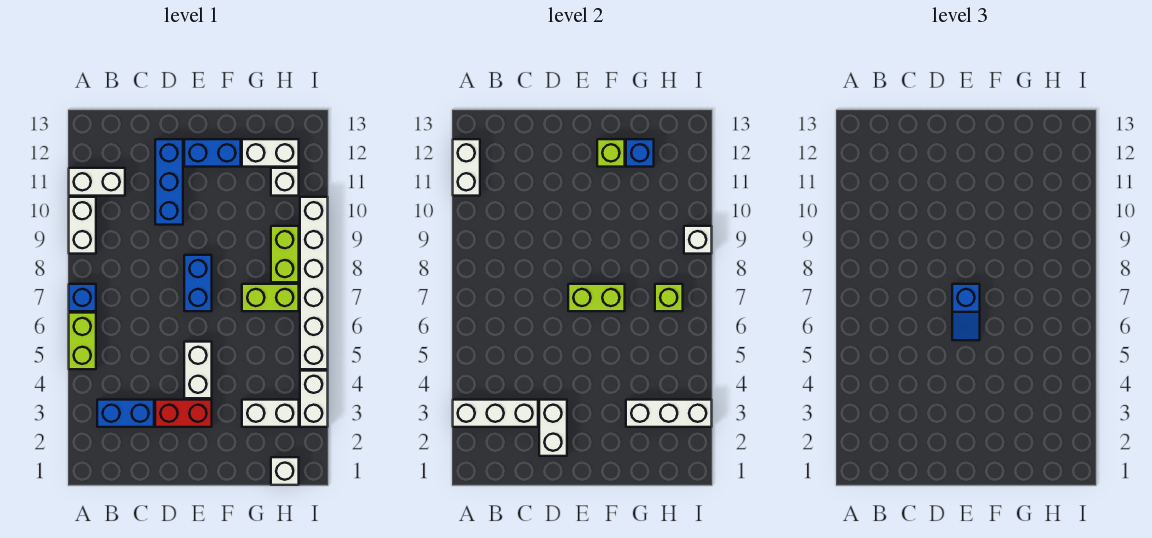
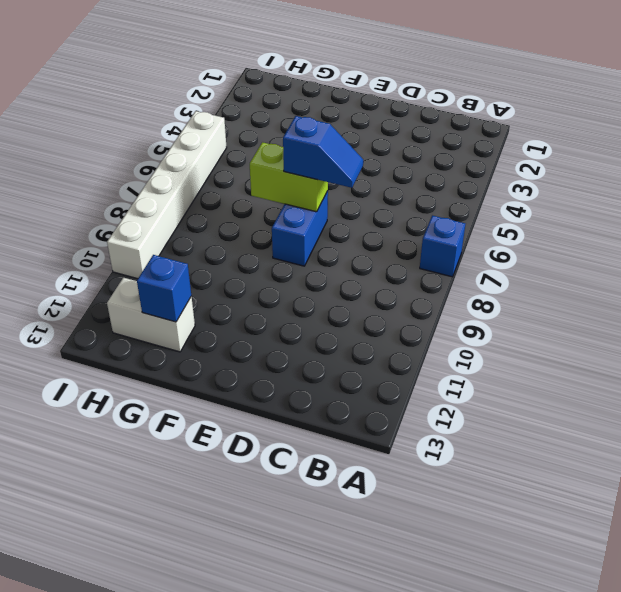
blue slope D7:E7 level 3 top E -> blue slope E6:E7 level 3 top 7
none -> lime brick A5:A6 level 1
none -> white brick A9:A10 level 1
none -> white brick A11:B11 level 1

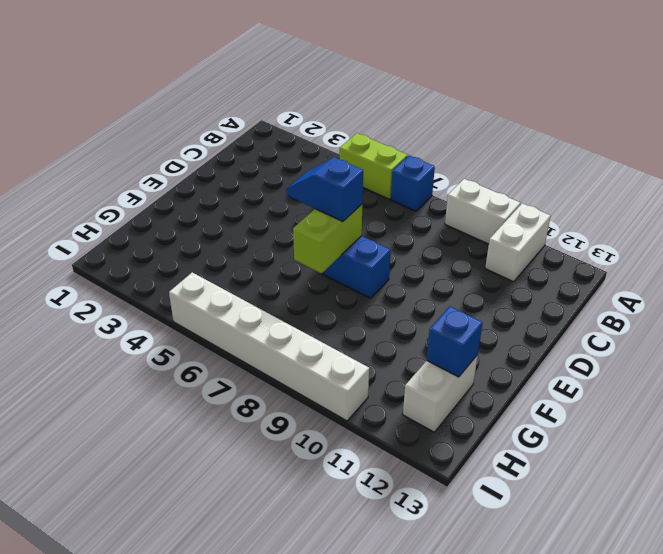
none -> blue brick B3:C3 level 1
none -> red brick D3:E3 level 1
none -> blue brick D10:D12 level 1

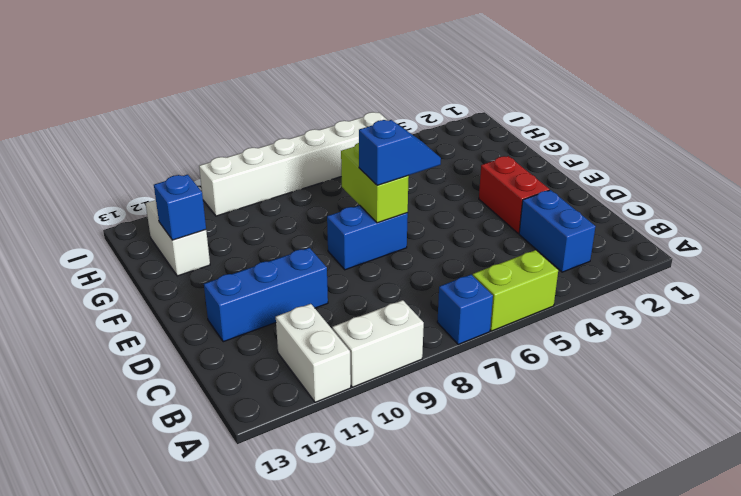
none -> white brick E4:E5 level 1
none -> blue brick E12:F12 level 1
none -> white brick G3:H3 level 1

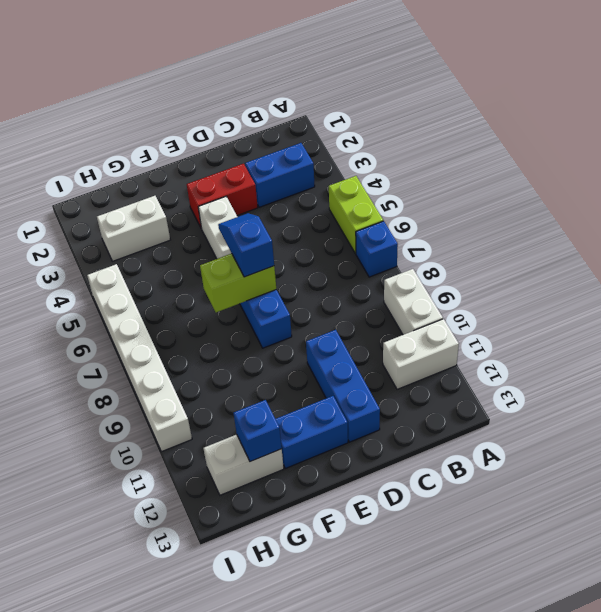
none -> lime brick G7:H7 level 1
none -> white brick H1 level 1
none -> lime brick H8:H9 level 1

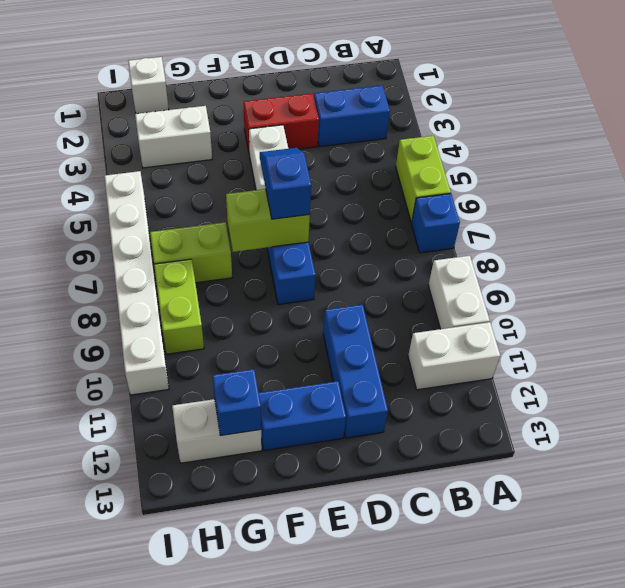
none -> white brick H11 level 1
none -> white brick I3:I4 level 1
none -> white brick A3:C3 level 2

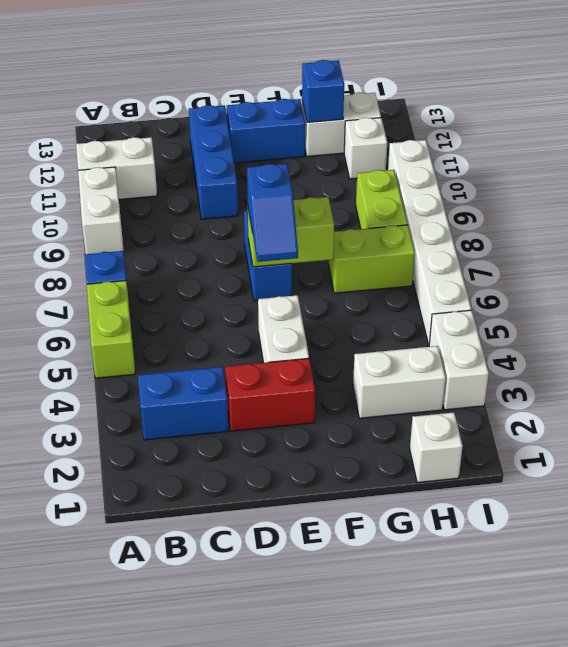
none -> white brick A3:C3 level 2
none -> white brick A11:A12 level 2
none -> white brick D2:D3 level 2

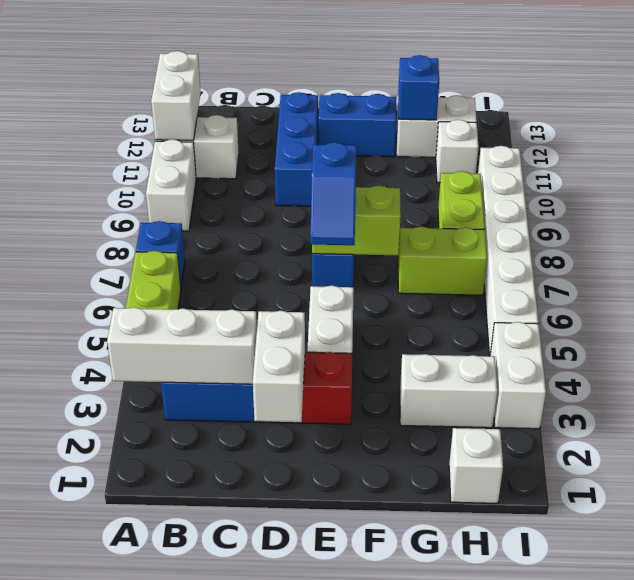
none -> lime brick F12 level 2
none -> white brick G3:I3 level 2
none -> lime brick H7 level 2

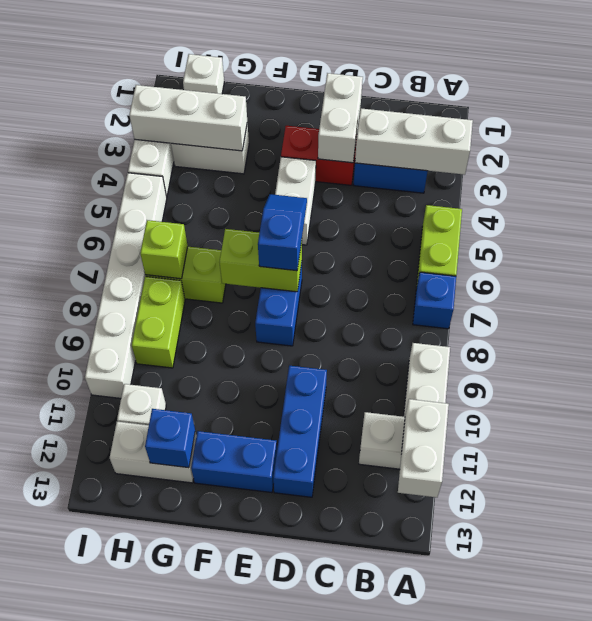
none -> lime brick F12 level 2
none -> white brick I9 level 2

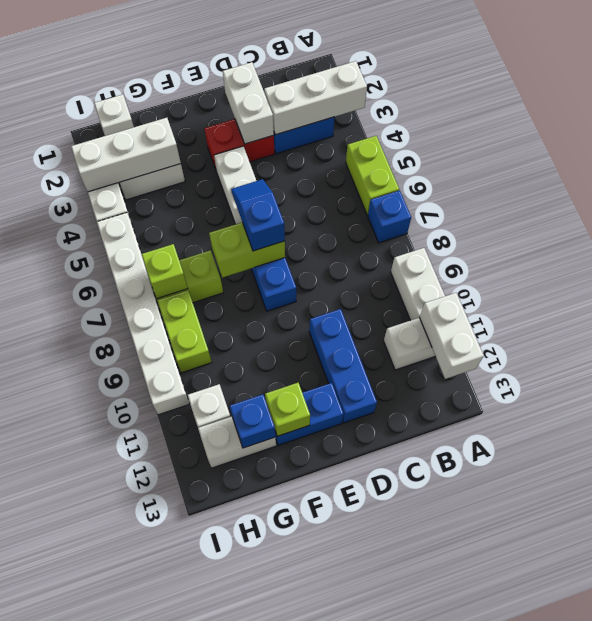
none -> white brick I9 level 2

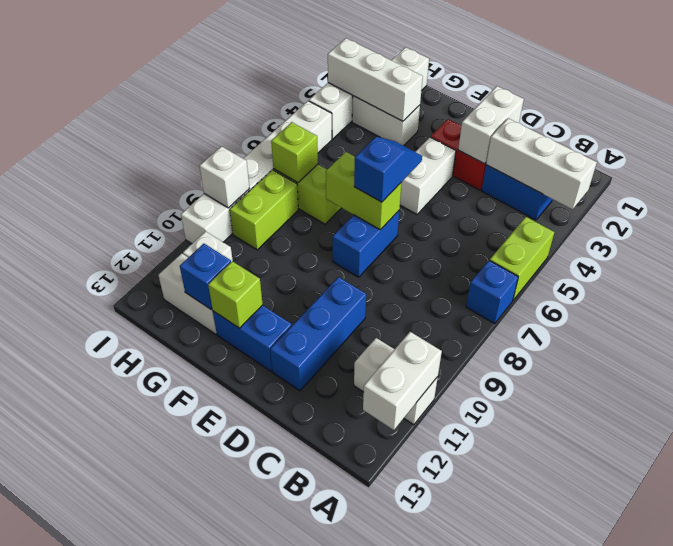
none -> white brick A9:A10 level 1

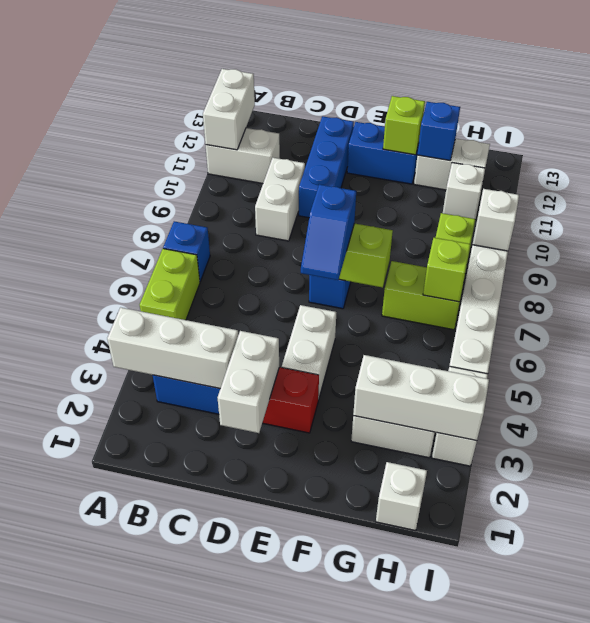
white brick C9:C10 level 1 -> white brick A9:A10 level 1

